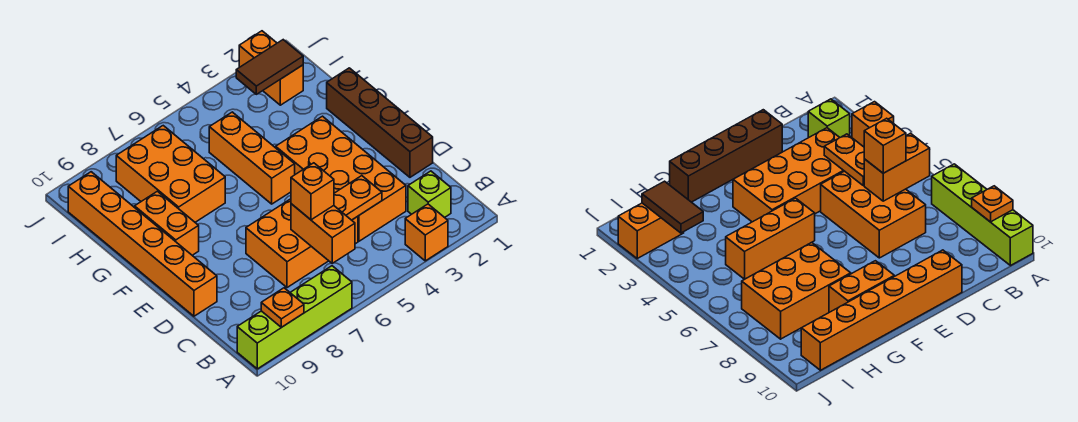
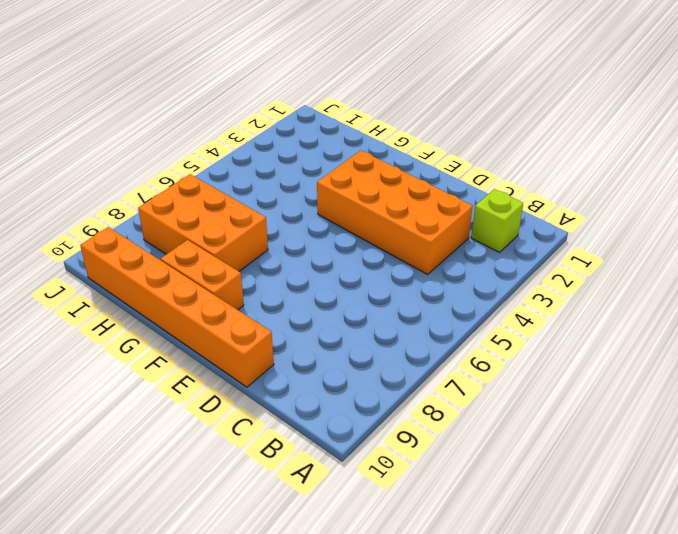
none -> orange brick A3 level 1
none -> lime brick A7:A10 level 1
none -> orange brick C5:D7 level 1

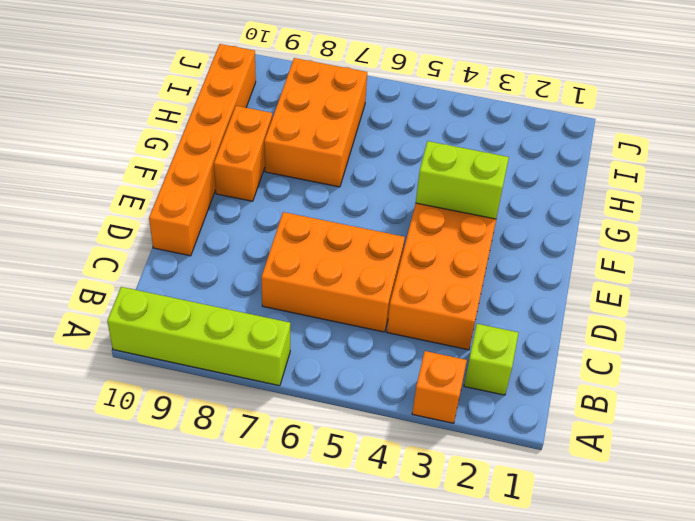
lime brick F3:F4 level 2 -> none
none -> brown brick D1:G1 level 1
none -> orange brick F5:H5 level 1
none -> orange brick I2:J2 level 1

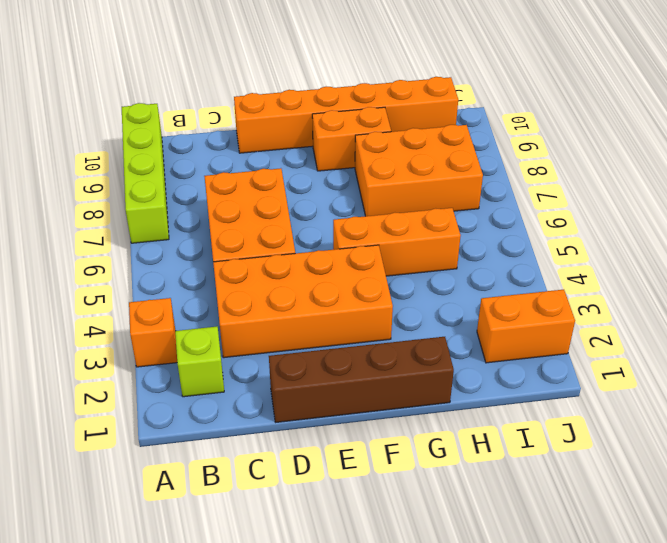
none -> orange plate A9 level 2
none -> orange brick B6:C6 level 2
none -> orange plate C4:C5 level 2

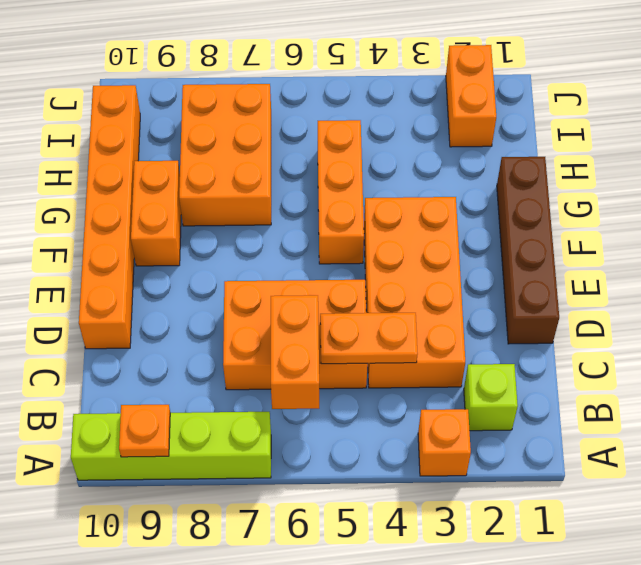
none -> brown tile I2:I3 level 2
none -> orange brick C6 level 3

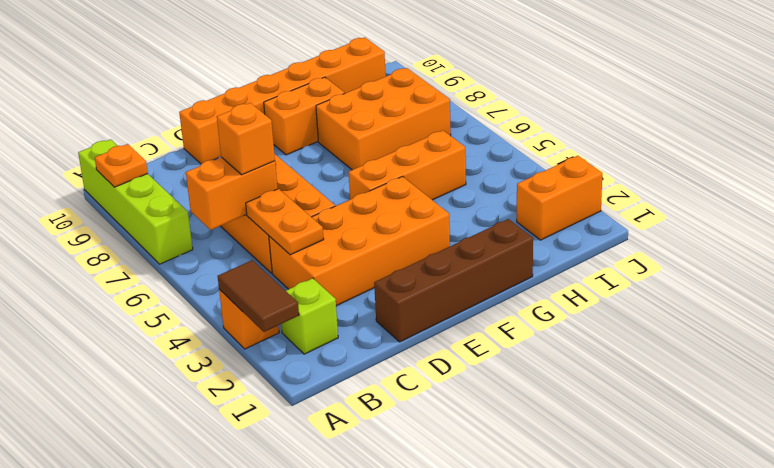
brown tile A2:A3 level 2 -> brown tile I2:I3 level 2

